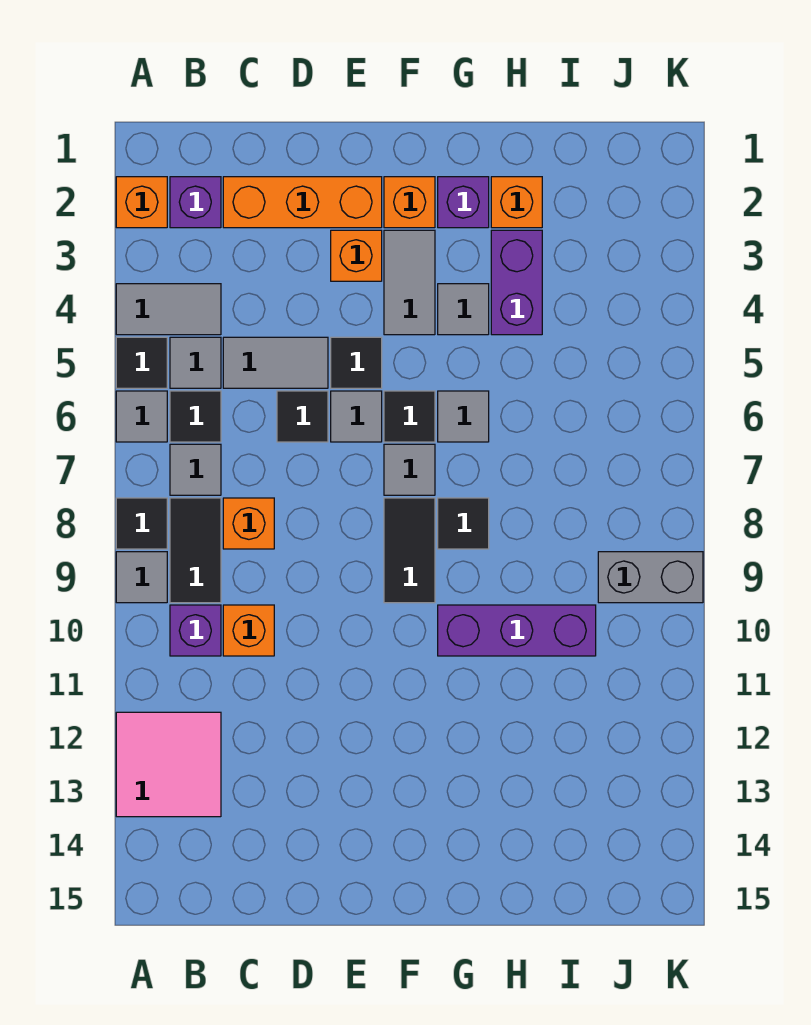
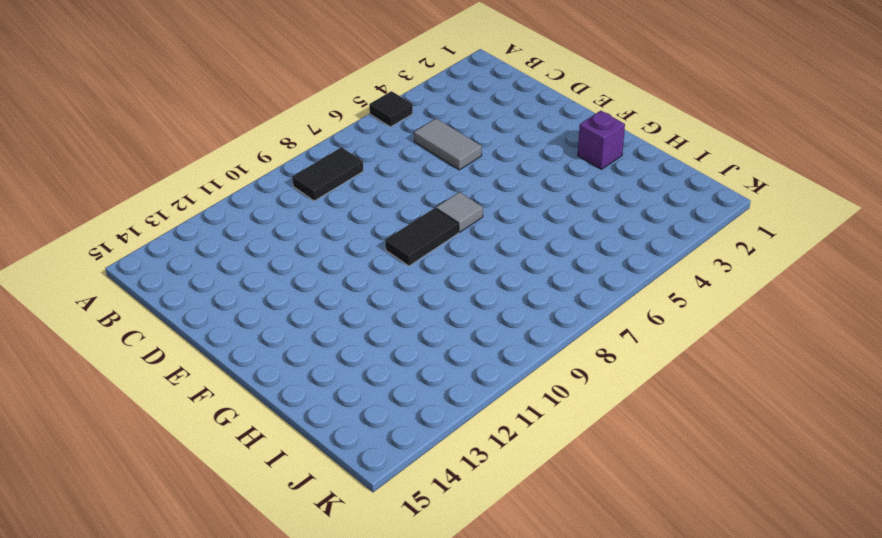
none -> orange brick A2 level 1
none -> grey tile A4:B4 level 1
none -> grey tile A6 level 1
none -> black tile A8 level 1

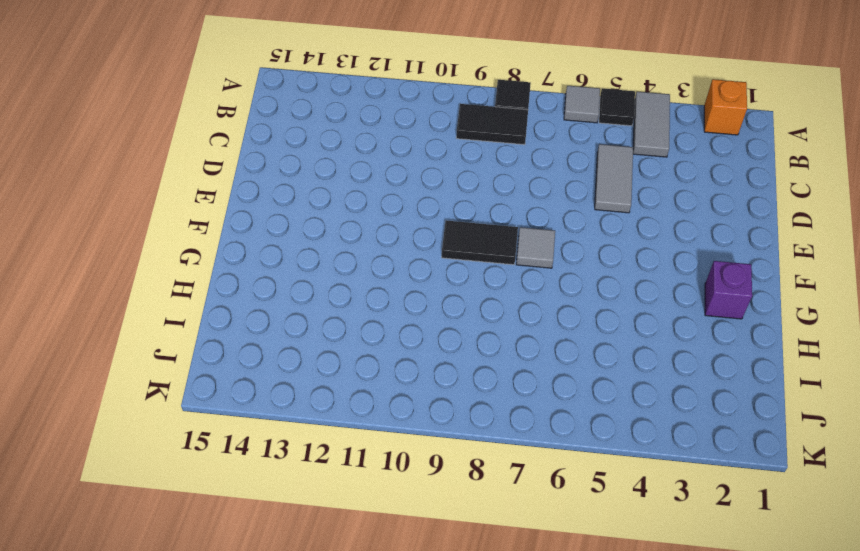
none -> grey tile A9 level 1
none -> pink tile A12:B13 level 1
none -> purple brick B2 level 1
none -> grey tile B5 level 1

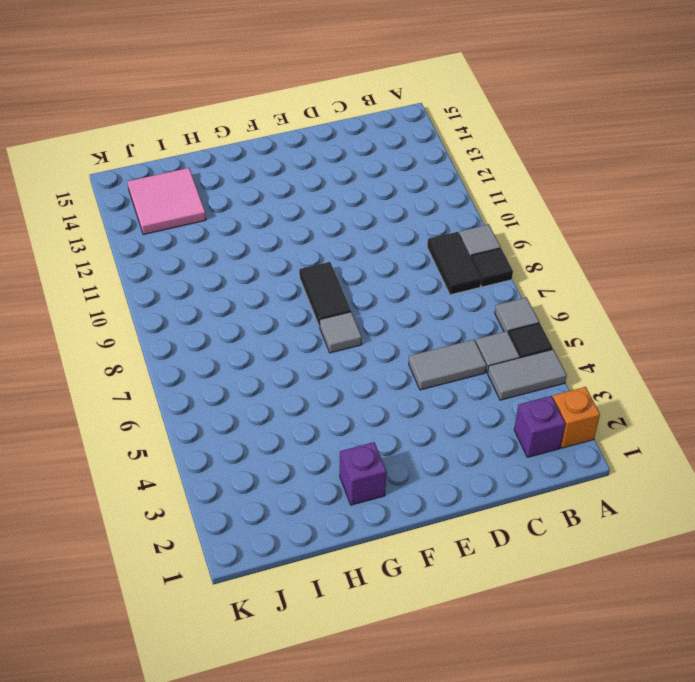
pink tile I13:J14 level 1 -> pink tile A12:B13 level 1
none -> black tile B6 level 1
none -> grey tile B7 level 1
none -> purple brick B10 level 1
none -> orange brick C2:E2 level 1

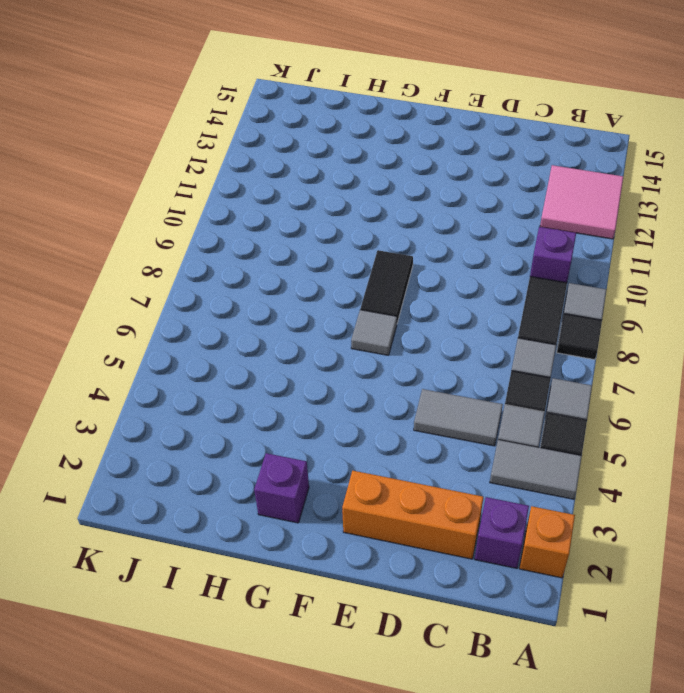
none -> orange brick C8 level 1
none -> orange brick C10 level 1
none -> black tile D6 level 1
none -> orange brick E3 level 1

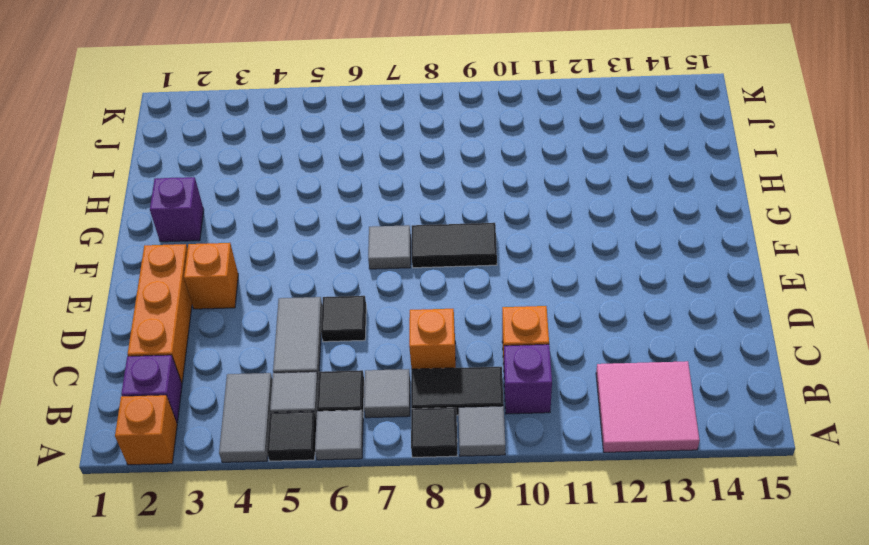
none -> black tile E5 level 1
none -> grey tile E6 level 1
none -> orange brick F2 level 1
none -> grey tile F3:F4 level 1

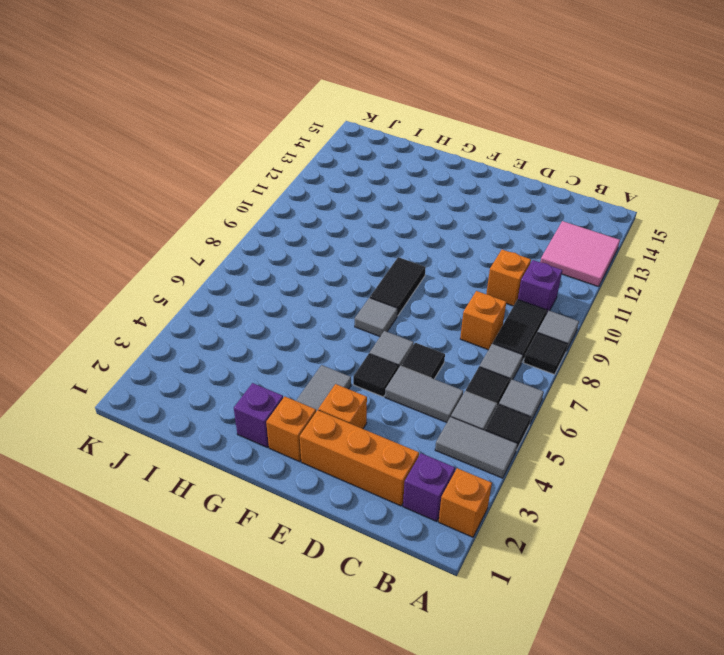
none -> black tile F6 level 1
none -> grey tile G4 level 1
none -> grey tile G6 level 1
none -> black tile G8 level 1

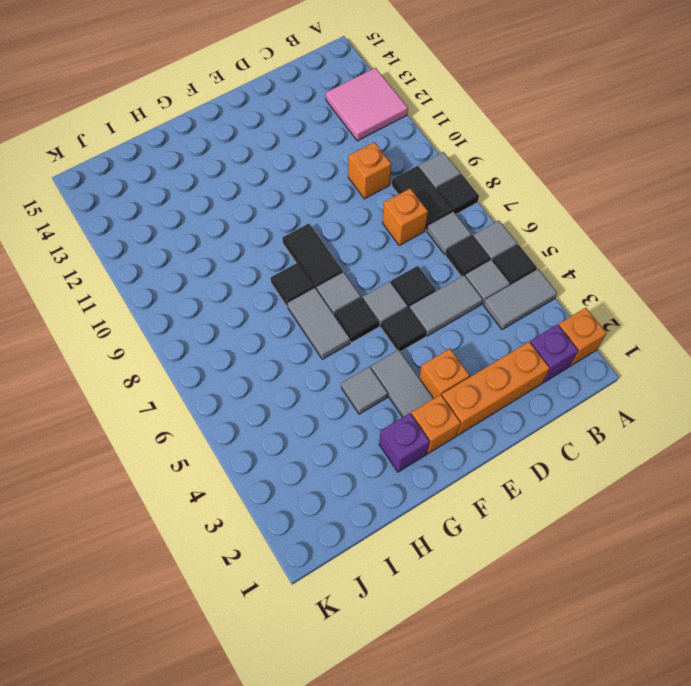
grey tile G6:G7 level 1 -> grey tile G6 level 1
none -> purple brick B10 level 1
none -> purple brick G10:I10 level 1
none -> orange brick H2 level 1
none -> purple brick H3:H4 level 1

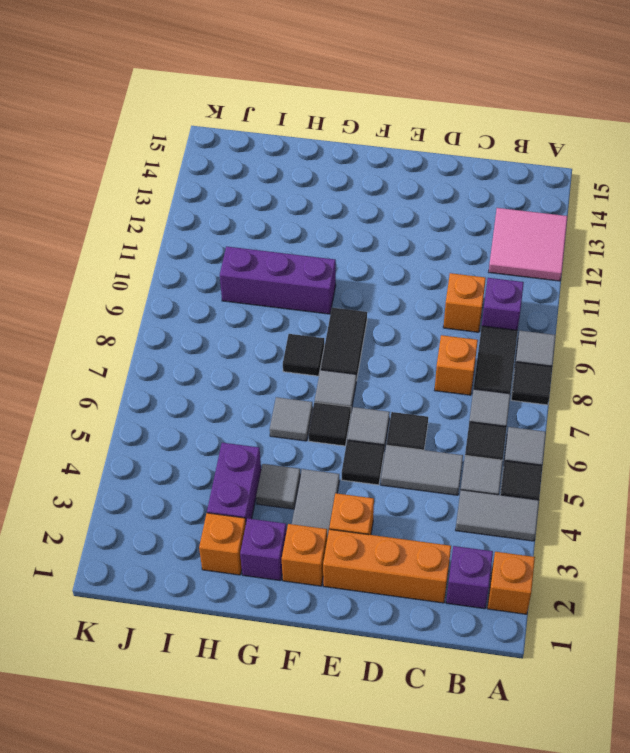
none -> grey brick J9:K9 level 1

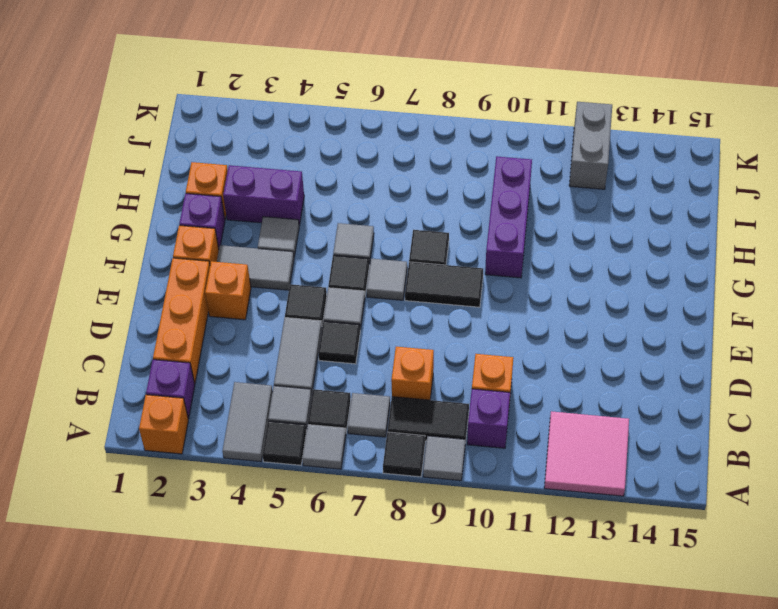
grey brick J12:K12 level 1 -> grey brick J9:K9 level 1

